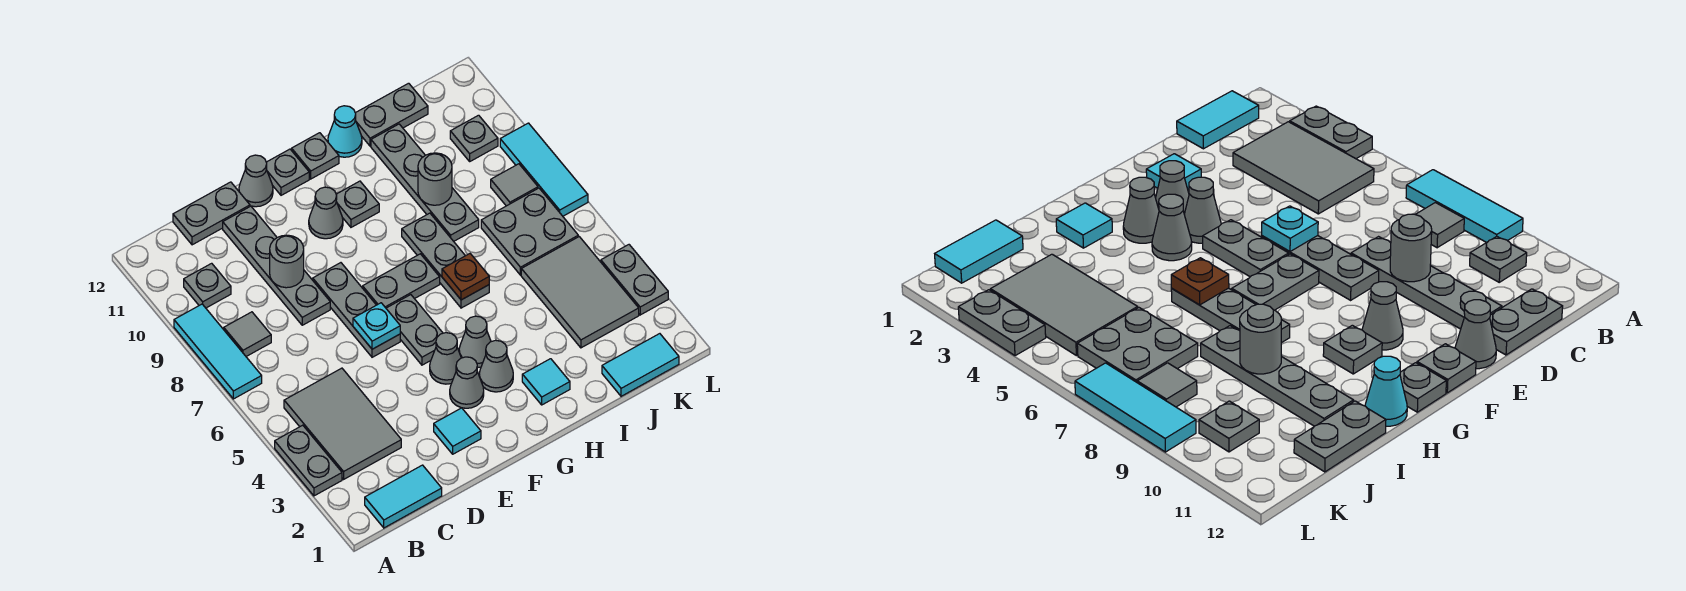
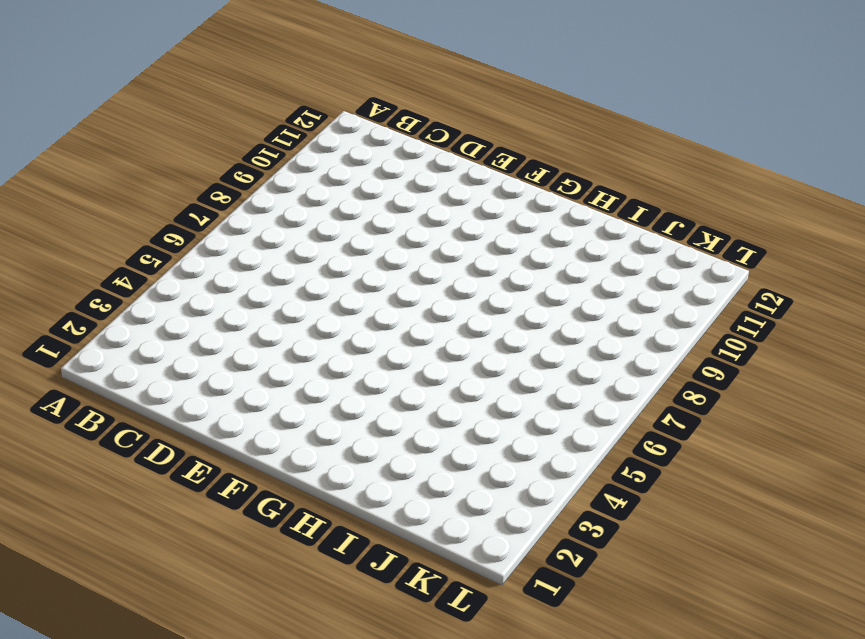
none -> grey plate A3:A4 level 1
none -> cyan tile A7:A9 level 1
none -> cyan tile B1:C1 level 1
none -> grey tile B3:C5 level 1

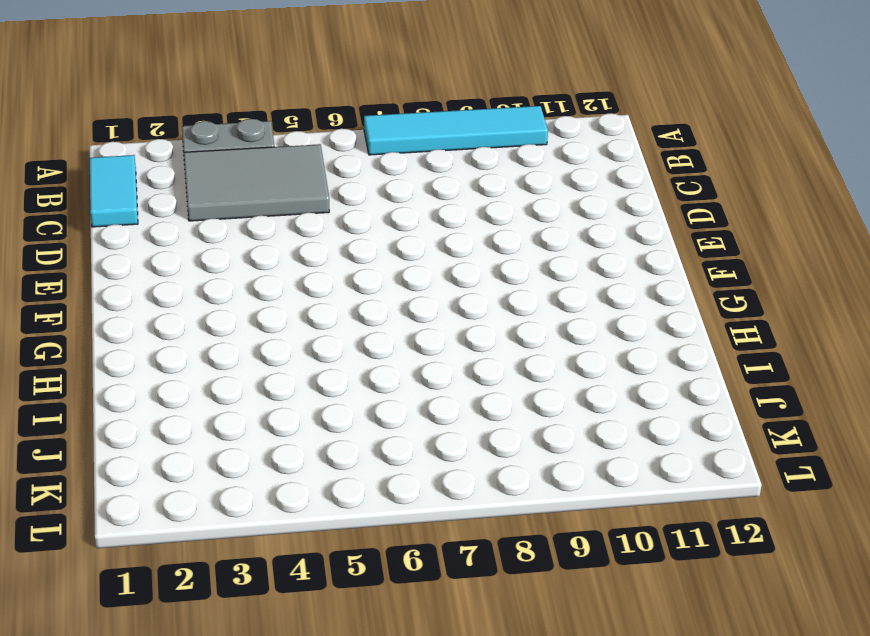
cyan tile A7:A10 level 1 -> cyan tile A7:A9 level 1
none -> grey tile B8 level 1
none -> grey plate B10 level 1
none -> grey plate C12:D12 level 1
none -> grey plate D8:D11 level 1

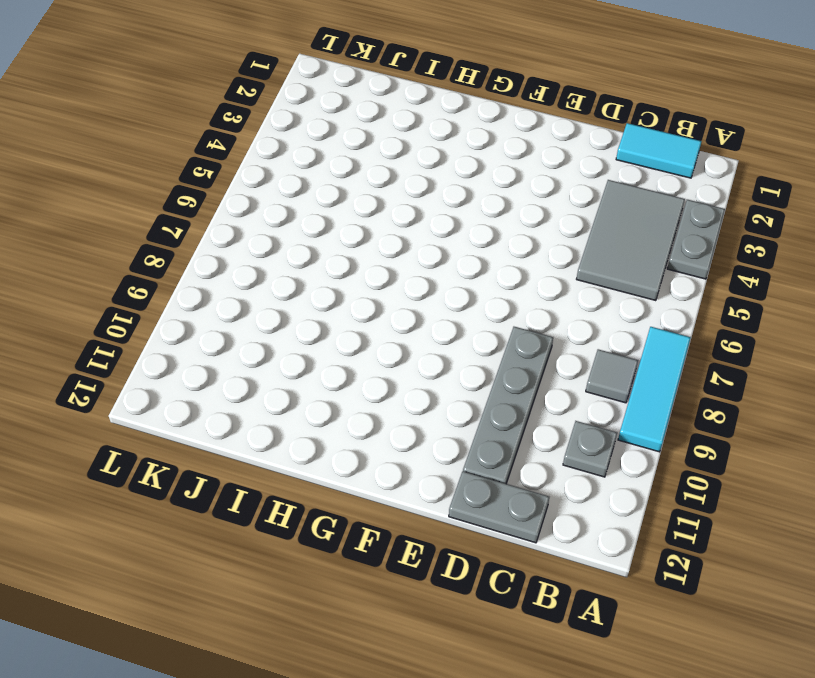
none -> cyan tile E2 level 1
none -> grey plate E6:E8 level 1
none -> grey cone E12 level 1
none -> grey cone F3 level 1

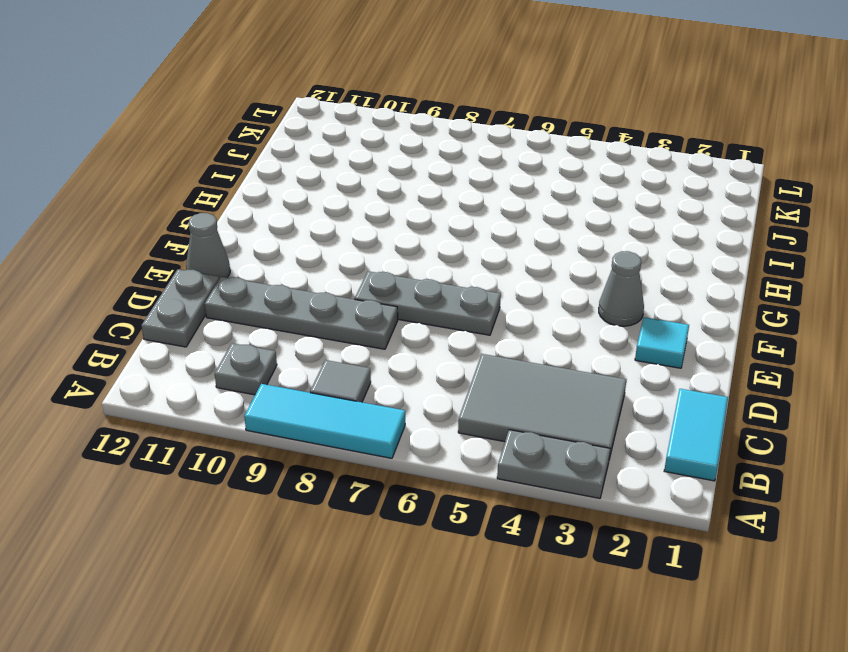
none -> grey cone F4 level 1
none -> grey plate F5:F6 level 1
none -> grey plate F7:G7 level 1
none -> grey cone F10 level 1

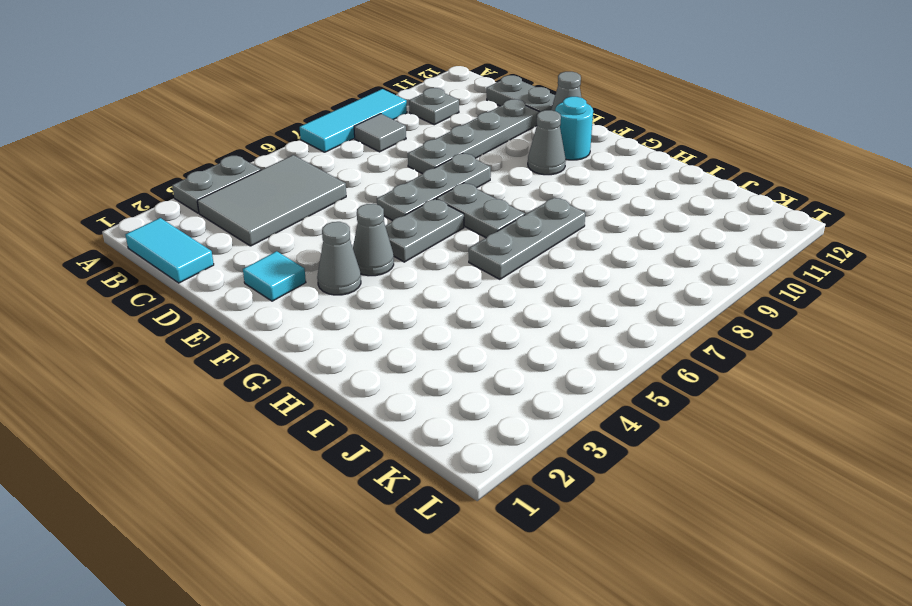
cyan round brick F11 level 1 -> none
none -> grey plate F12 level 1
none -> grey cone G3 level 1
none -> grey cone G4 level 1
none -> grey plate G10 level 1

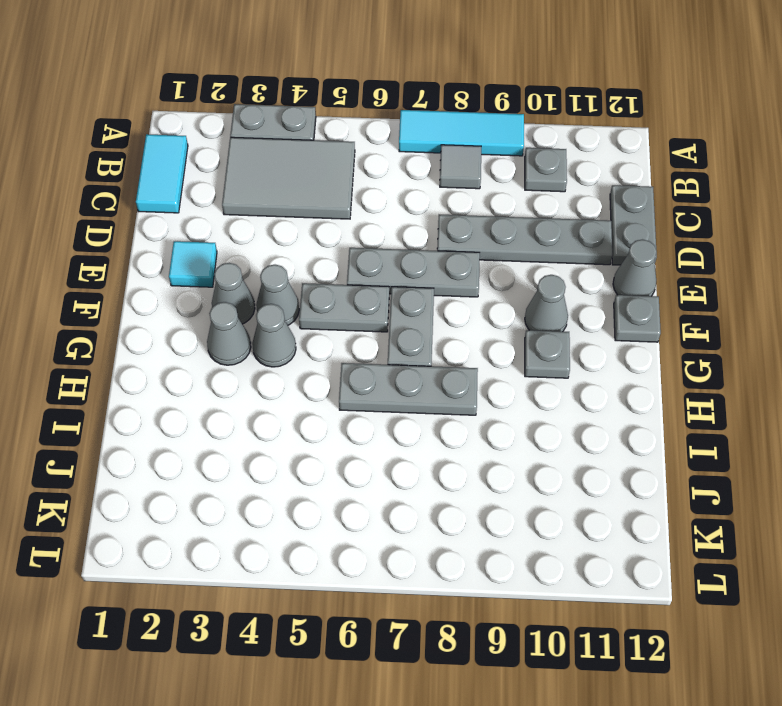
none -> grey plate G12 level 1
none -> cyan tile H2 level 1
none -> cyan cone H12 level 1
none -> grey plate I8:I11 level 1

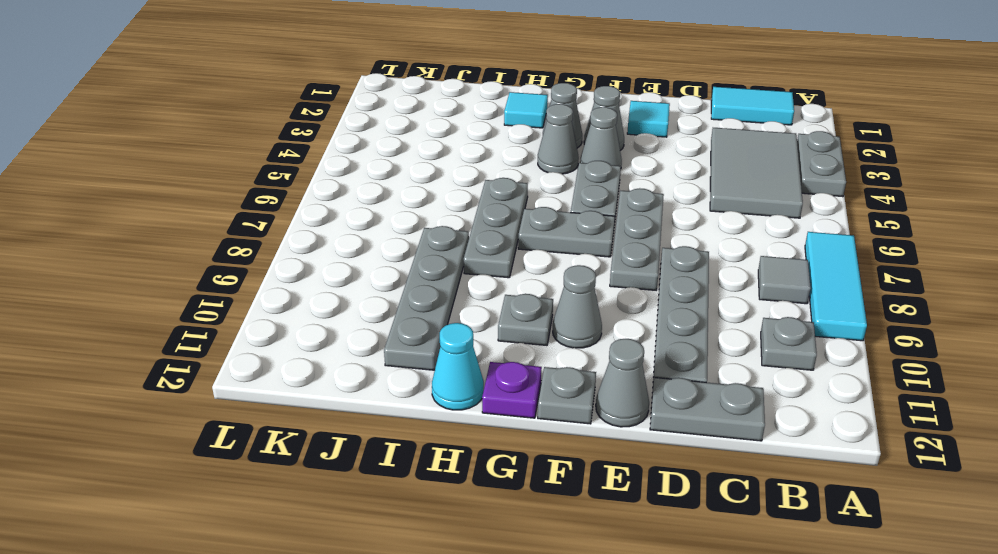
purple plate G12 level 1 -> grey plate G12 level 1
none -> grey plate I12:J12 level 1
none -> cyan tile J1:K1 level 1
none -> grey tile J3:K5 level 1
none -> grey plate J6:K7 level 1

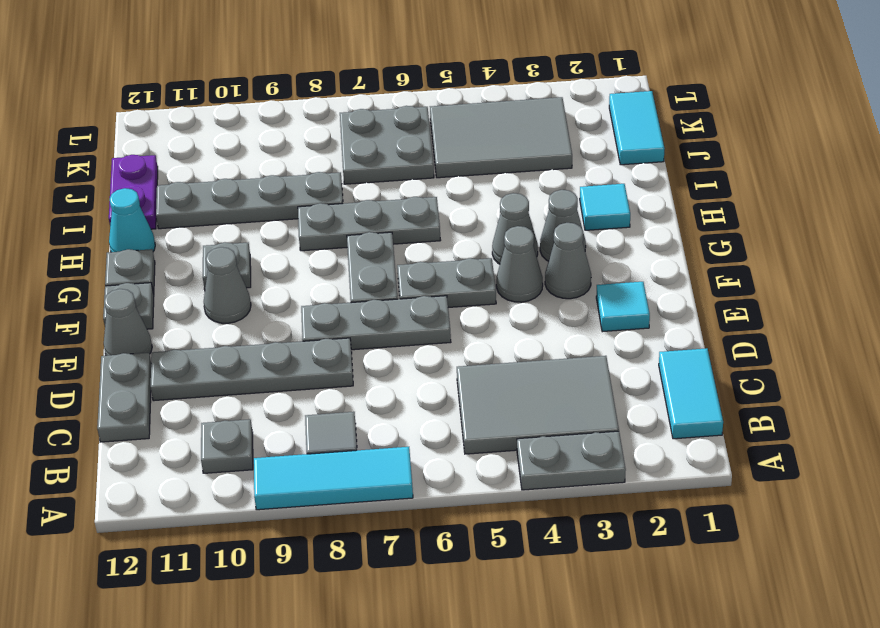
purple plate I12:J12 level 1 -> grey plate I12:J12 level 1
none -> grey tile K8 level 1
none -> grey plate K10 level 1
none -> grey plate L3:L4 level 1
none -> cyan tile L7:L9 level 1

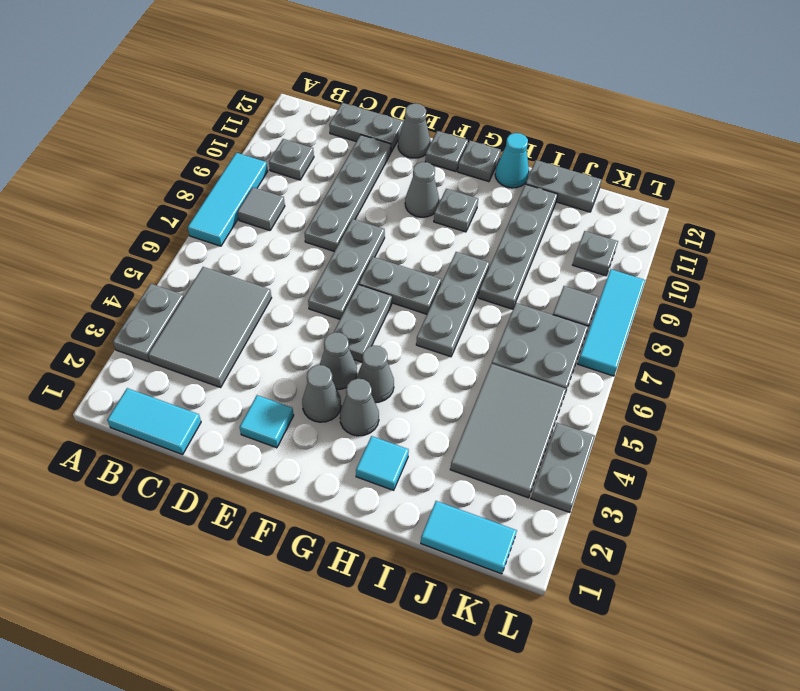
none -> grey round brick D9 level 2
none -> cyan plate E6 level 2
none -> brown plate H6 level 2
none -> grey round brick I9 level 2

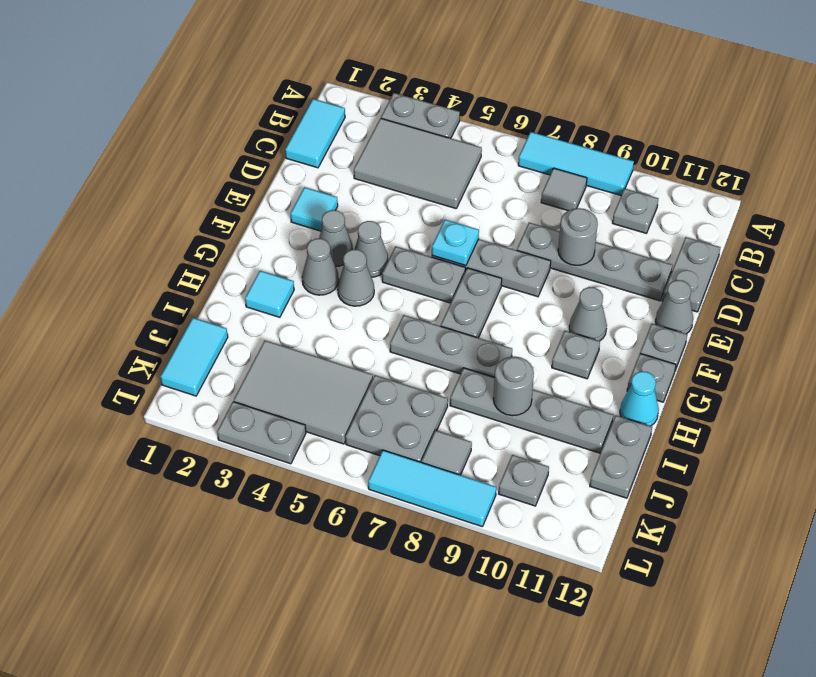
none -> brown plate H6 level 2

